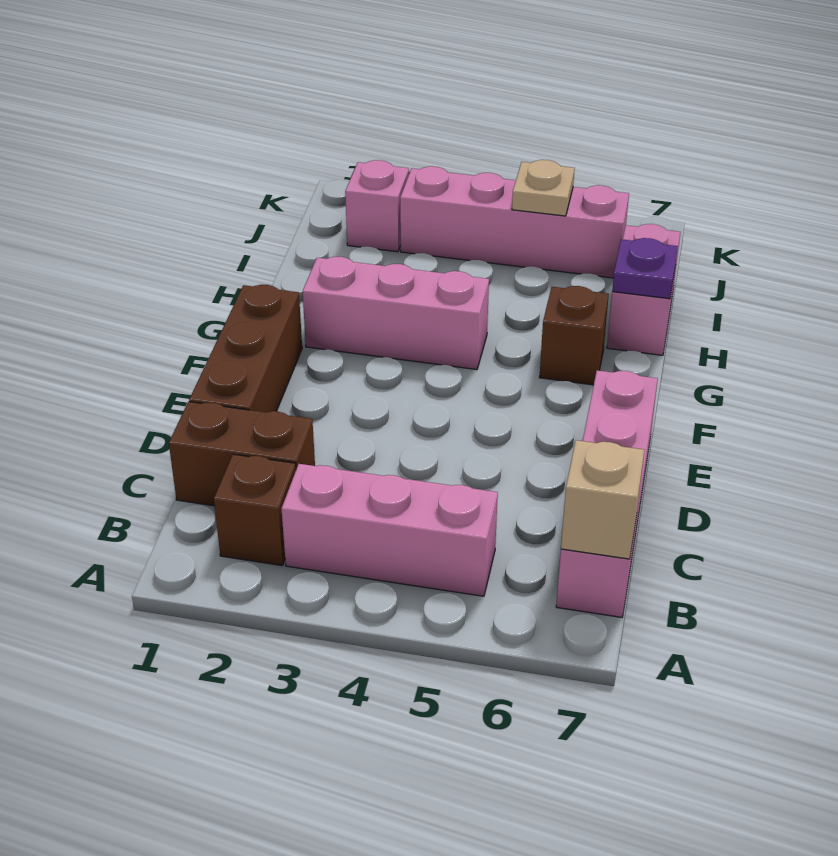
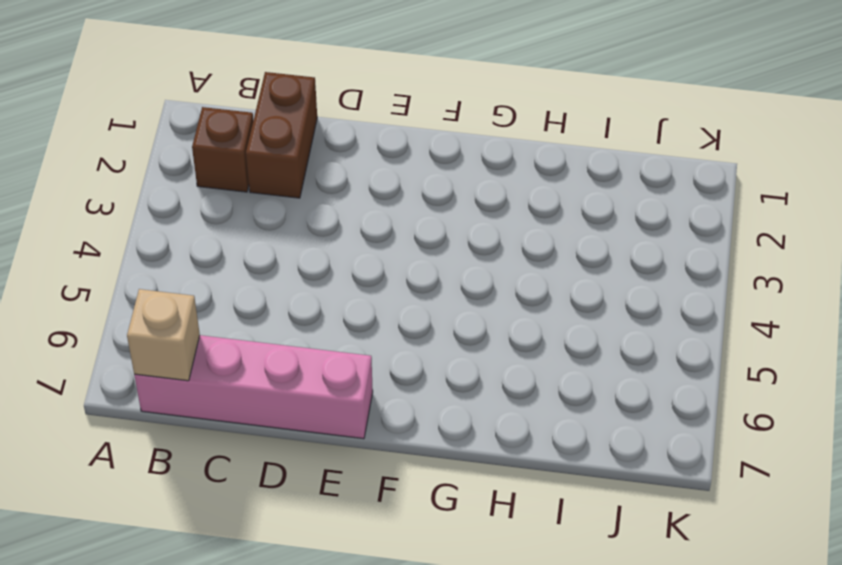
none -> pink brick B3:B5 level 1
none -> brown brick D1:F1 level 1
none -> pink brick G2:G4 level 1

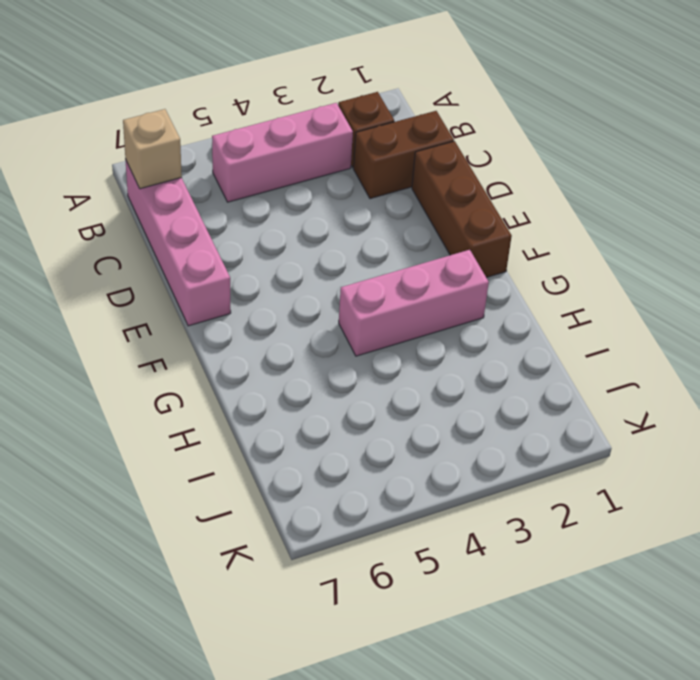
none -> brown brick G6 level 1
none -> pink brick H7:I7 level 1
none -> pink brick J2 level 1

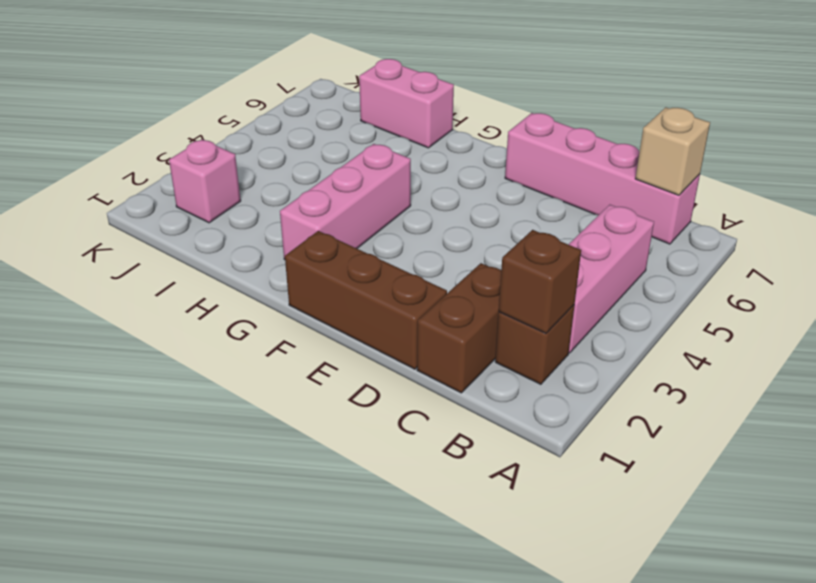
brown brick B2 level 2 -> brown brick G6 level 1
none -> pink brick J3:J6 level 1
none -> purple plate H7 level 2
none -> tan plate J5 level 2

